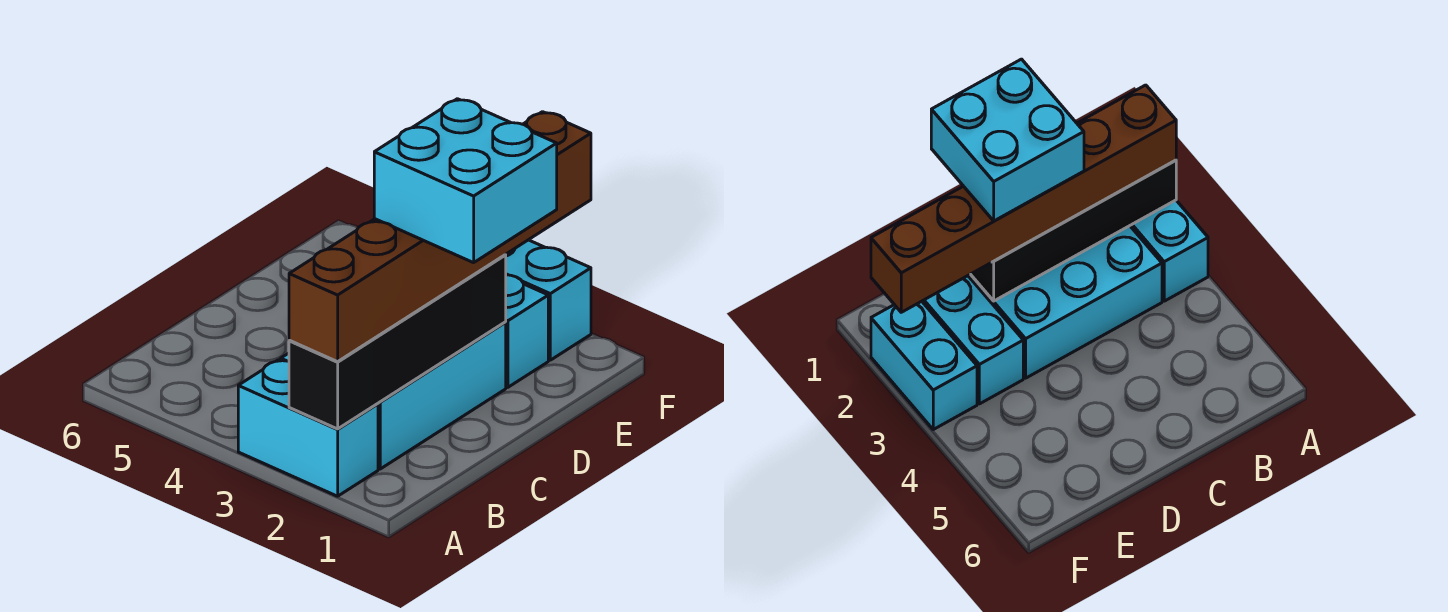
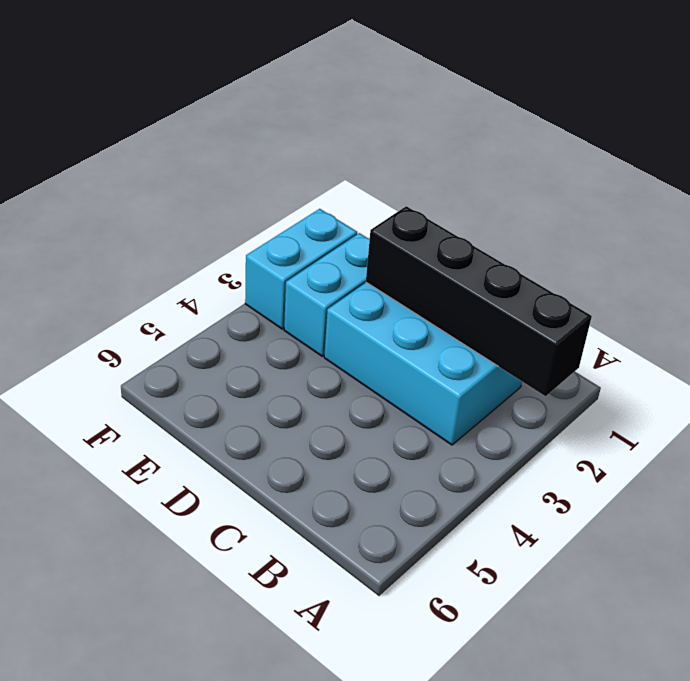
none -> cyan brick A2:A3 level 1
none -> brown brick A2:F2 level 3

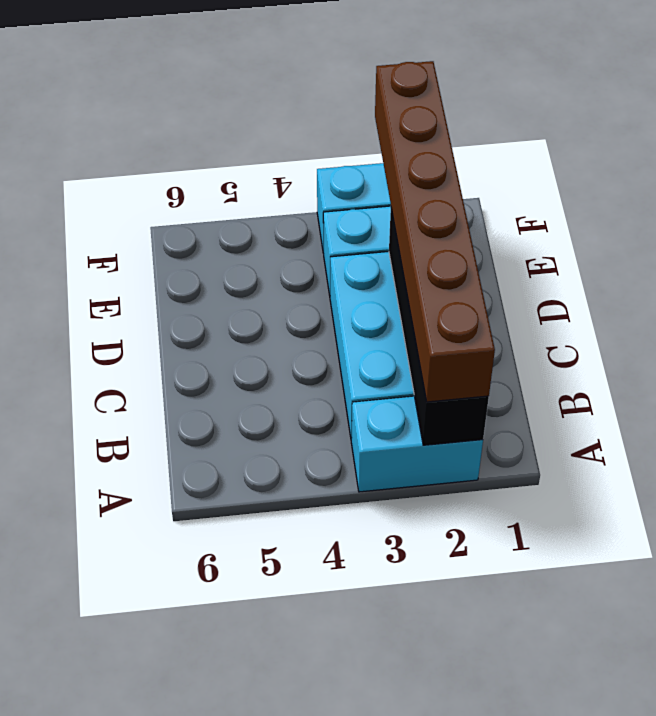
none -> cyan brick C1:D2 level 4

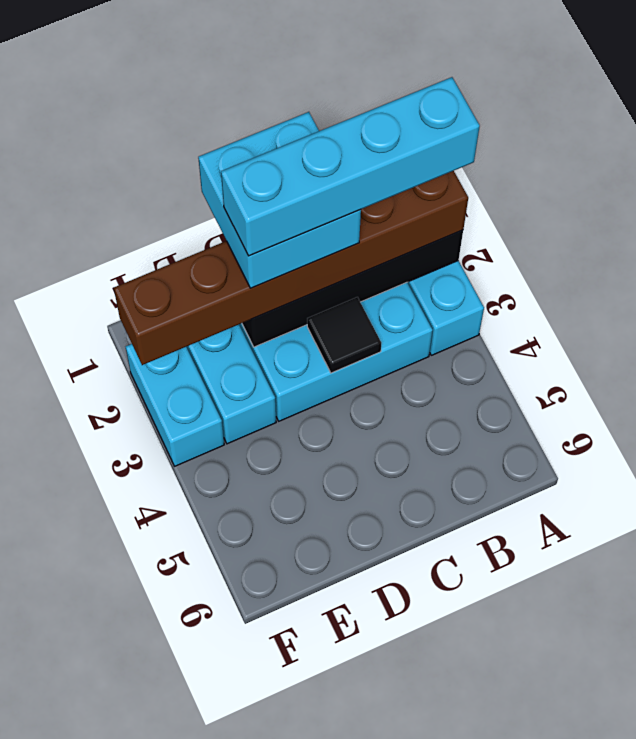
cyan brick A2:D2 level 5 -> none
black tile C3 level 2 -> none

